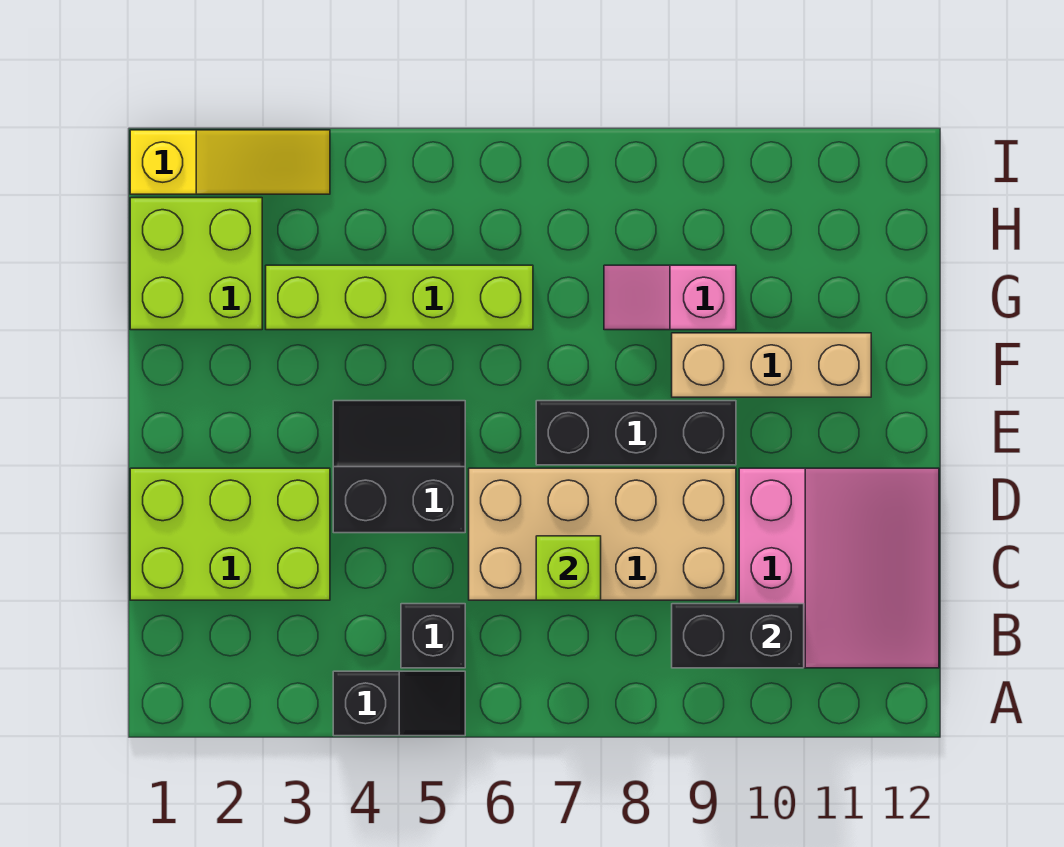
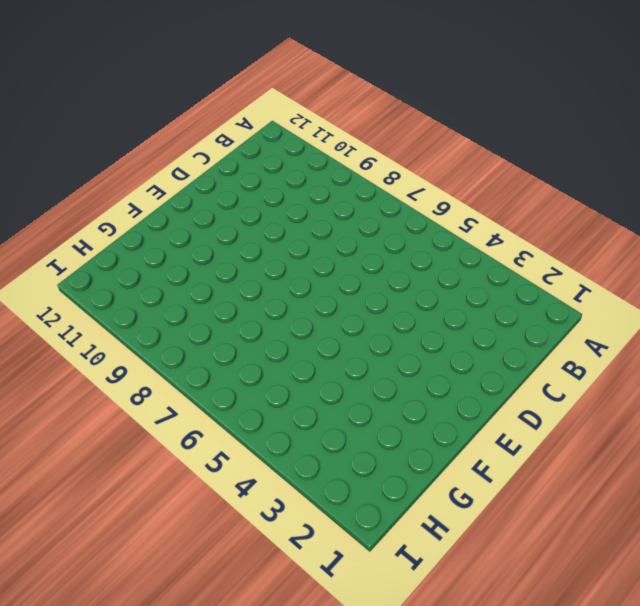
none -> black slope A4:A5 level 1 top 4
none -> black brick B5 level 1
none -> pink slope B10:D12 level 1 top 10

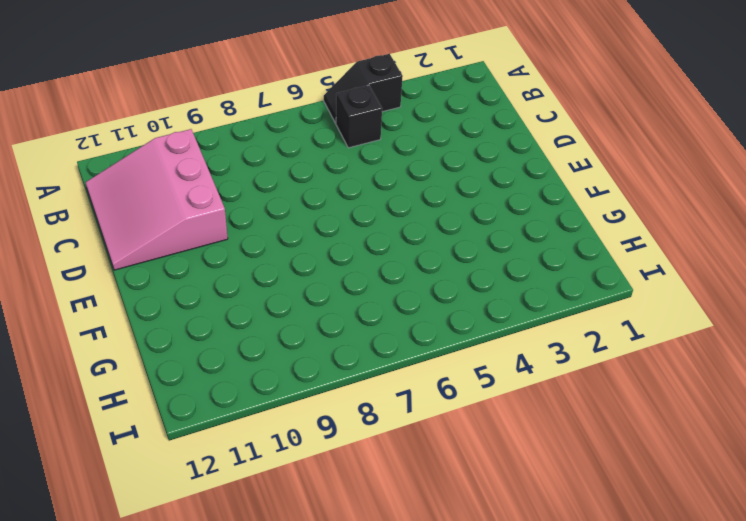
none -> lime brick C1:D3 level 1
none -> tan brick C6:D9 level 1
none -> black slope D4:E5 level 1 top D

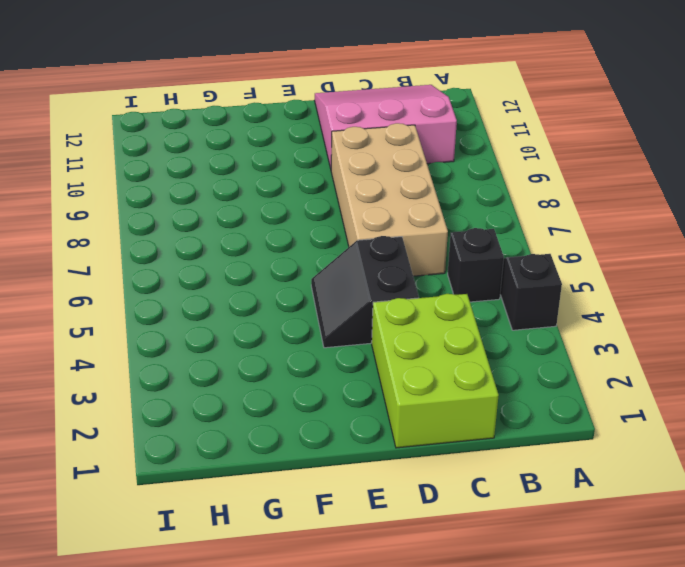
none -> black brick E7:E9 level 1
none -> tan brick F9:F11 level 1
none -> lime brick G1:H2 level 1

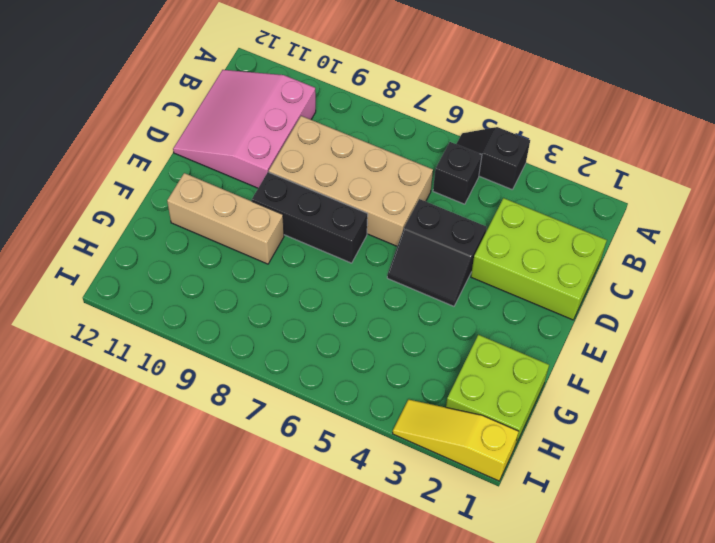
none -> lime brick G3:G6 level 1
none -> pink slope G8:G9 level 1 top 9
none -> black brick B9:B10 level 2

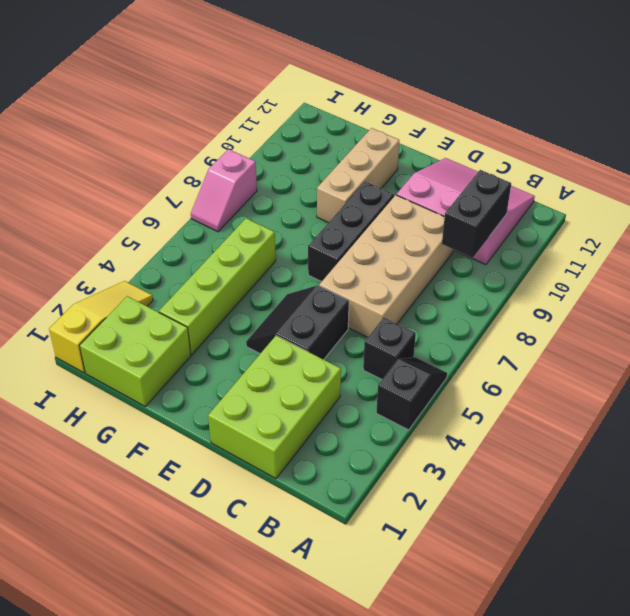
pink slope I7:I8 level 1 top 8 -> pink slope G8:G9 level 1 top 9
none -> lime brick C7 level 2

